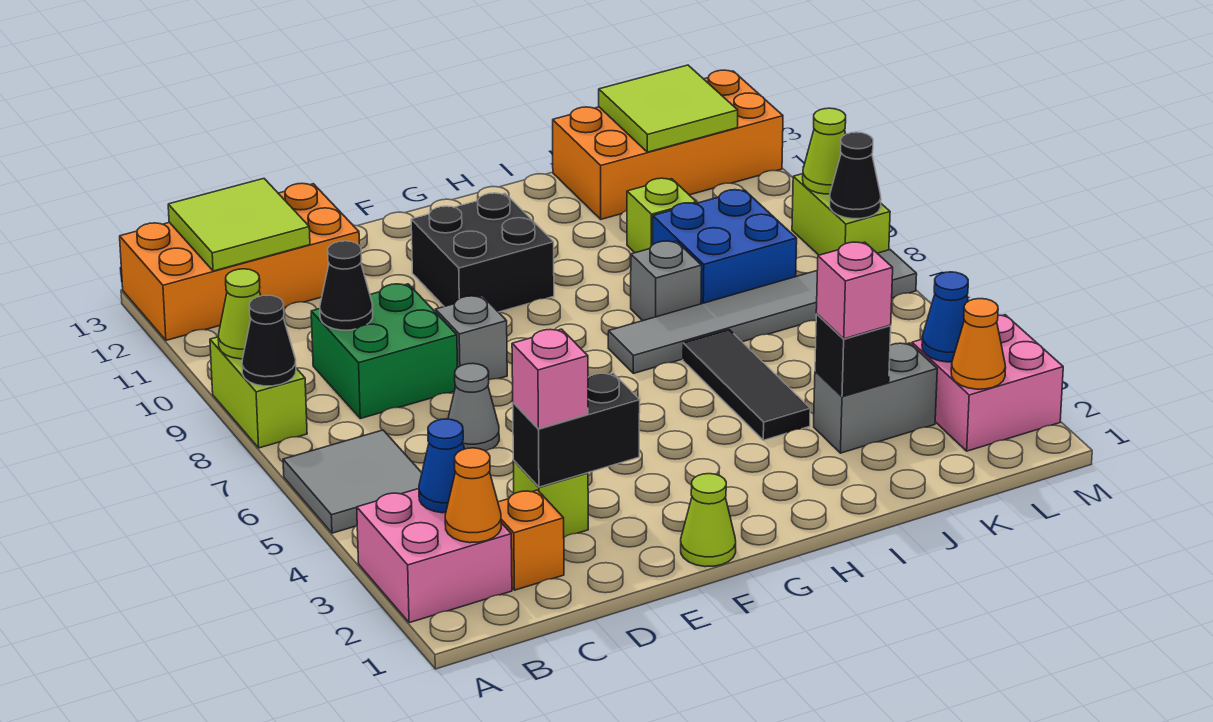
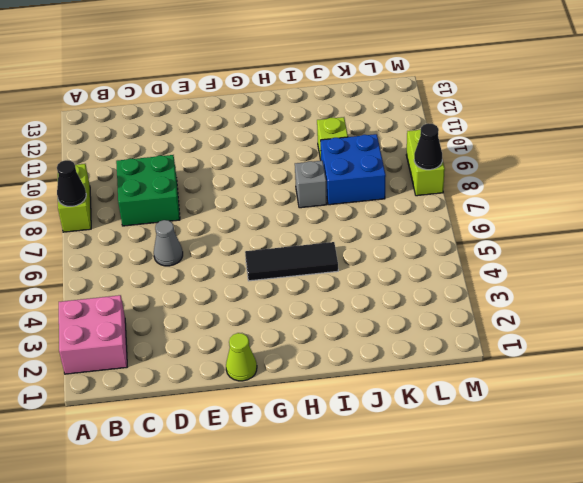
black tile G5:I5 level 1 -> black tile I4:I6 level 1
none -> grey tile A5:B6 level 1
none -> orange brick A12:D13 level 1
none -> orange brick C2 level 1
none -> lime brick D3 level 1

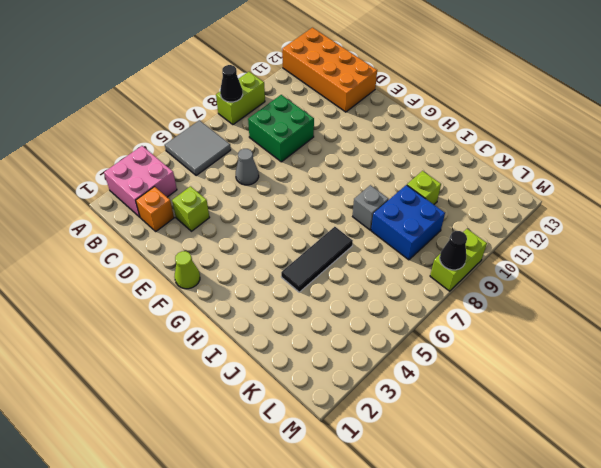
none -> grey brick E8 level 1
none -> black brick F10:G11 level 1
none -> grey tile H7:M7 level 1
none -> grey brick J3:K3 level 1

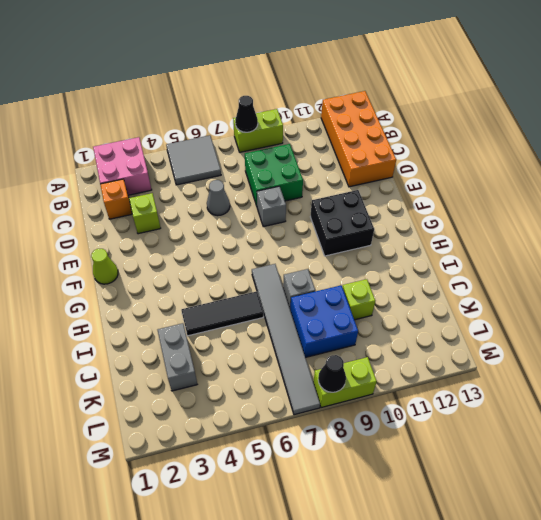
none -> orange brick J12:M13 level 1
none -> pink brick L2:M3 level 1
none -> lime cone A9 level 2
none -> orange cone B2 level 2

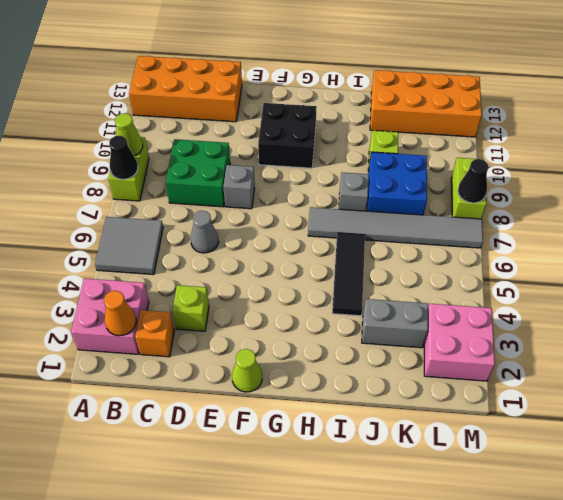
none -> blue cone B3 level 2
none -> lime tile B12:C13 level 2
none -> black cone C9 level 2
none -> black brick D3:E3 level 2

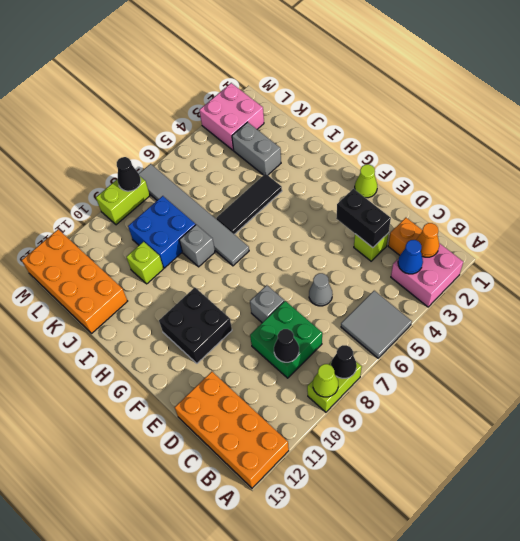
none -> lime tile B12:C13 level 2
none -> black brick J3 level 2
none -> lime tile K12:L13 level 2
none -> orange cone L2 level 2

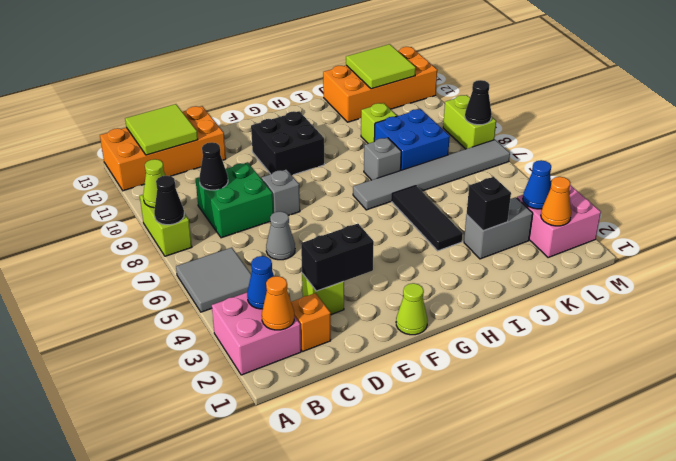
none -> lime cone M9 level 2
none -> pink brick D3 level 3
none -> pink brick J3 level 3

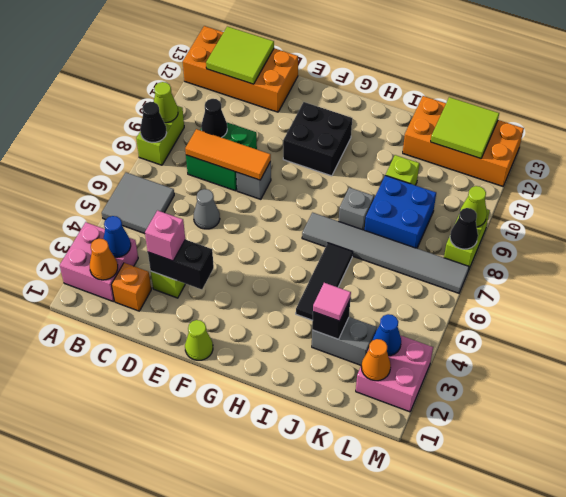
orange tile C8:E8 level 2 -> none
pink tile J3 level 3 -> pink brick J3 level 3

